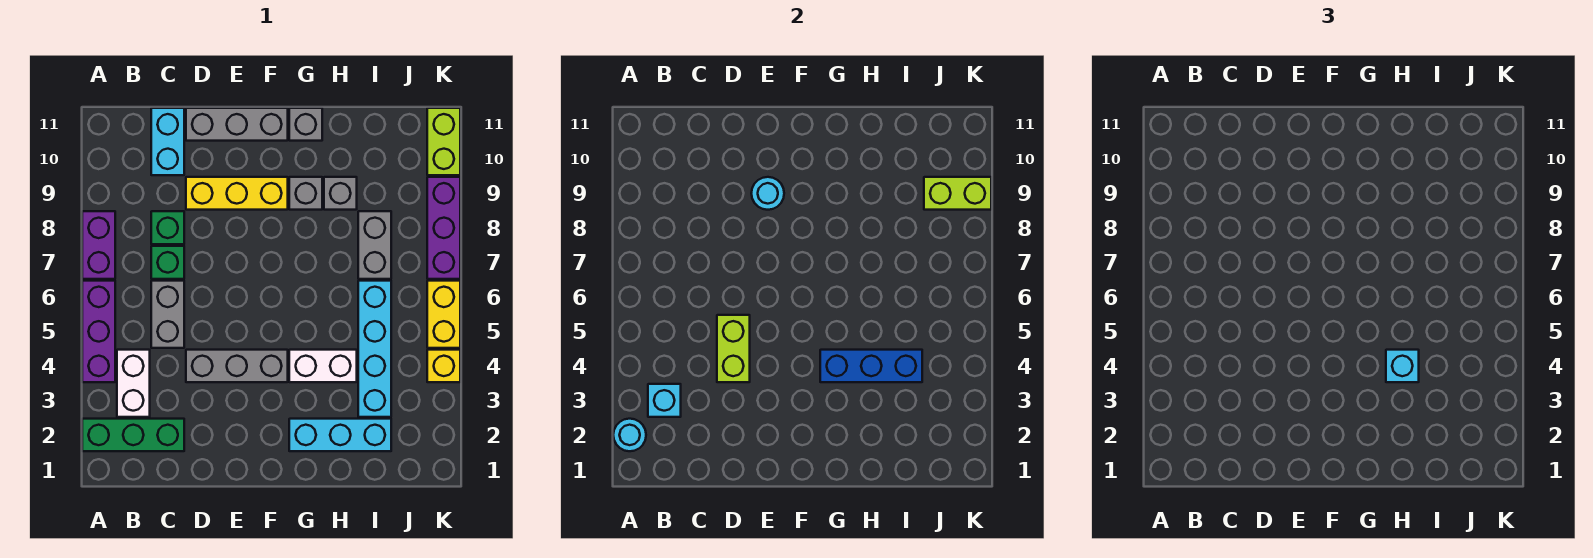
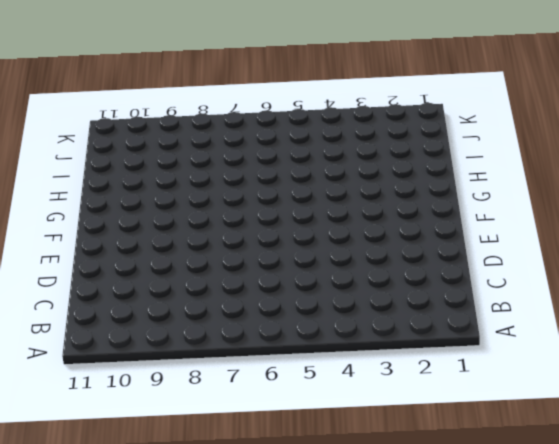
none -> green brick A2:C2 level 1
none -> purple brick A4:A6 level 1
none -> purple brick A7:A8 level 1

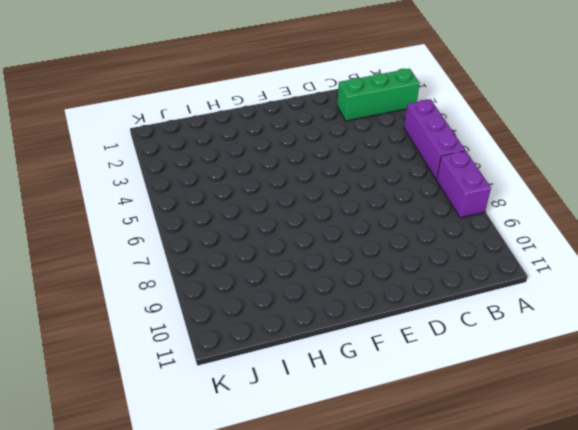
none -> white brick B3:B4 level 1
none -> grey brick C5:C6 level 1
none -> green brick C7 level 1

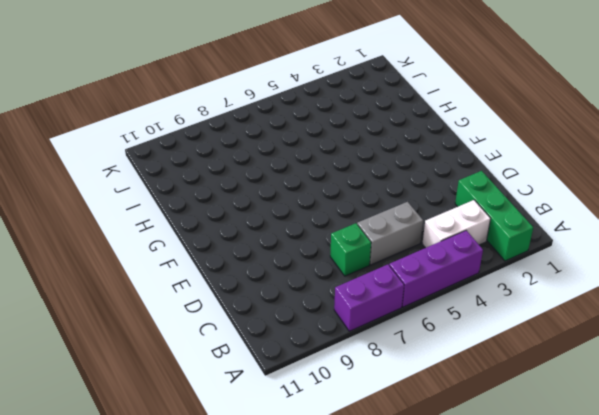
none -> green brick C8 level 1
none -> cyan brick C10:C11 level 1
none -> grey brick D4:F4 level 1

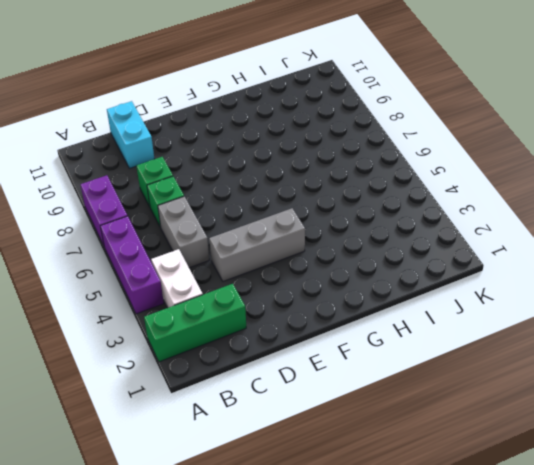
none -> yellow brick D9:F9 level 1
none -> grey brick D11:F11 level 1
none -> cyan brick G2:I2 level 1

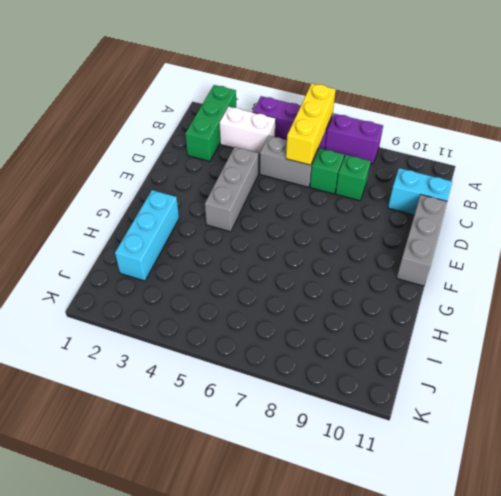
yellow brick A6:C6 level 2 -> yellow brick D9:F9 level 1
none -> white brick G4:H4 level 1
none -> grey brick G9 level 1
none -> grey brick G11 level 1

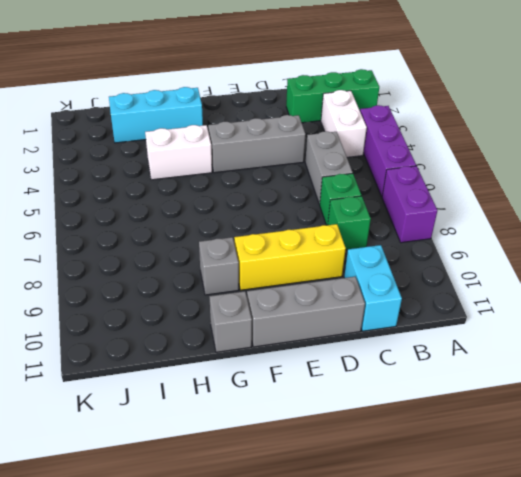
none -> grey brick H9 level 1
none -> cyan brick I3:I6 level 1
none -> grey brick I7:I8 level 1

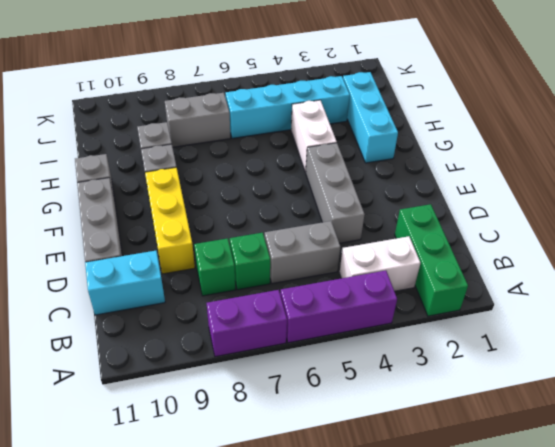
none -> yellow brick K4 level 1
none -> yellow brick K5:K6 level 1
none -> purple brick K7:K9 level 1

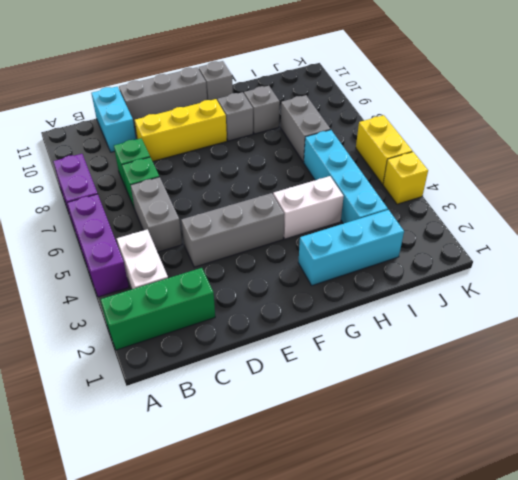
none -> purple brick K7:K9 level 1
none -> lime brick K10:K11 level 1
none -> cyan round brick A2 level 2

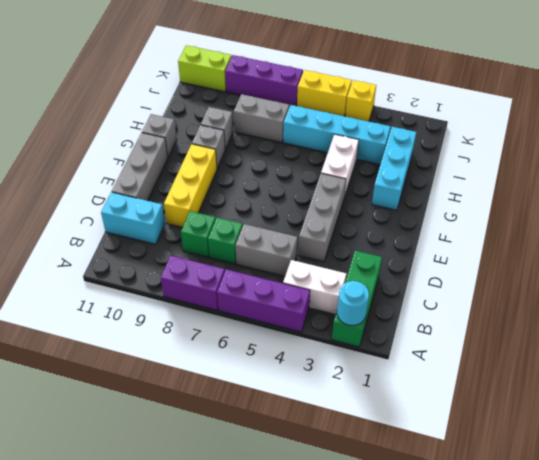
none -> cyan brick B3 level 2
none -> lime brick D4:D5 level 2
none -> cyan round brick E9 level 2

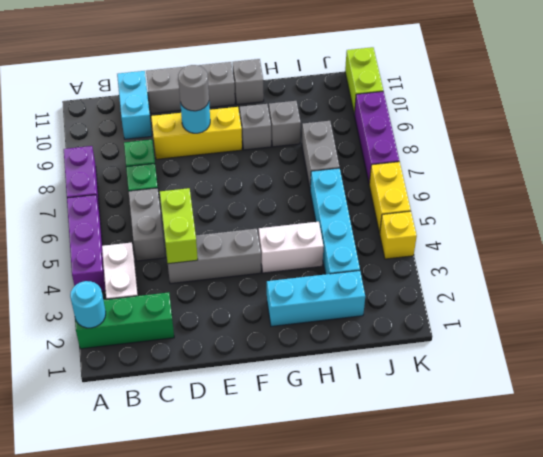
grey round brick E9 level 3 -> none
none -> cyan brick B3 level 2
none -> blue brick G4:I4 level 2
none -> lime brick J9:K9 level 2

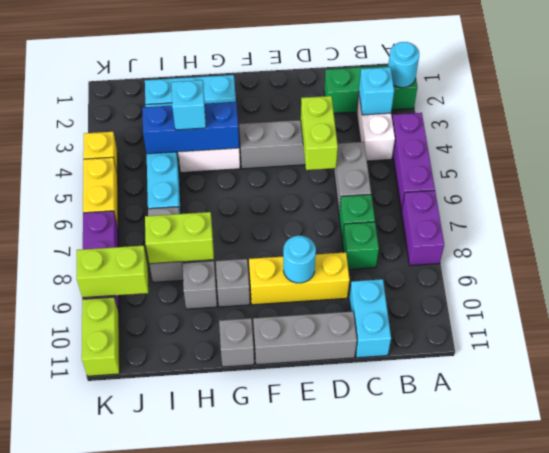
lime brick H8:I8 level 2 -> none

